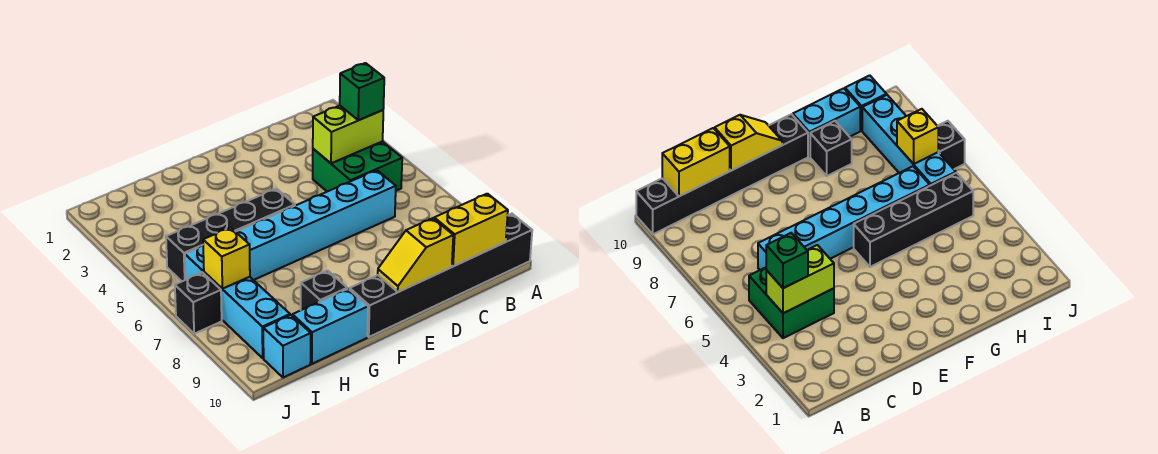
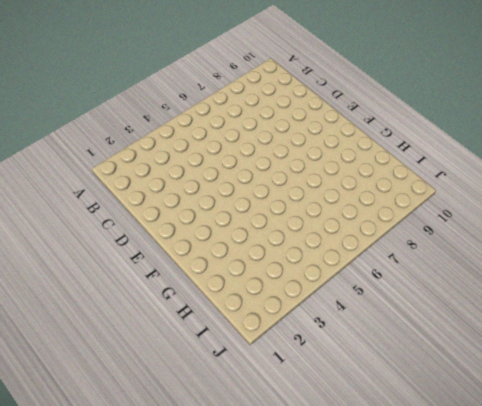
none -> black brick A10:F10 level 1
none -> green brick B4:C5 level 1
none -> cyan brick C6:H6 level 1

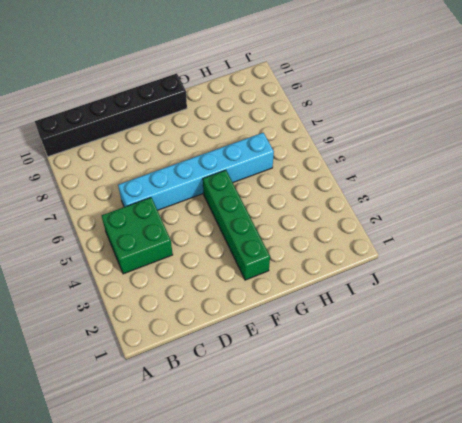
green brick F2:F5 level 1 -> black brick F5:I5 level 1
none -> black brick G9 level 1
none -> cyan brick G10:H10 level 1
none -> cyan brick I6:I9 level 1

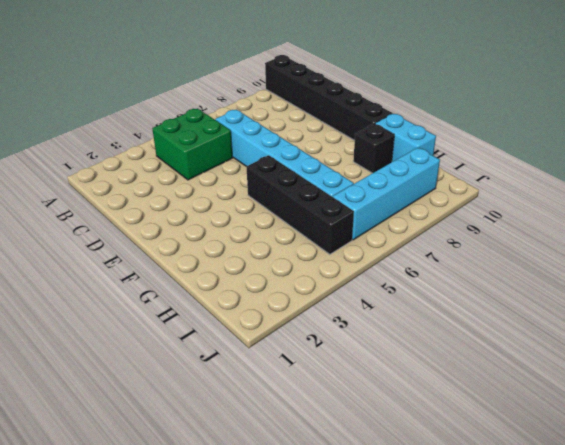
none -> cyan brick I10 level 1
none -> black brick J7 level 1
none -> lime brick B4:C4 level 2

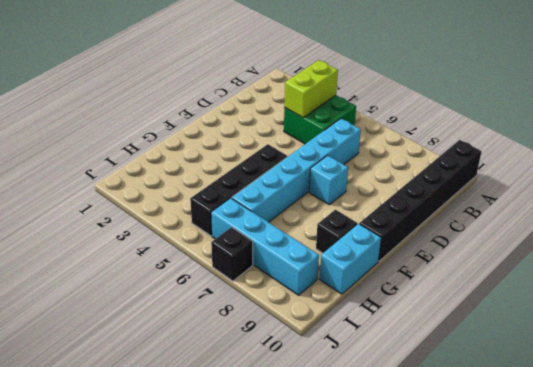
cyan brick E7 level 1 -> cyan brick I10 level 1
none -> yellow brick B10:C10 level 2
none -> yellow slope D10:E10 level 2 top D
none -> yellow brick I7 level 2

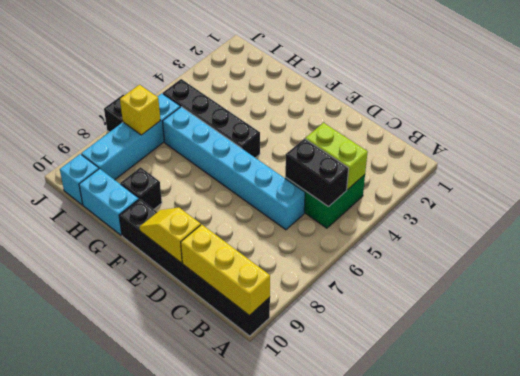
yellow brick A10:C10 level 2 -> yellow brick B10:C10 level 2
black brick B5:C5 level 2 -> none
none -> green brick B4 level 3

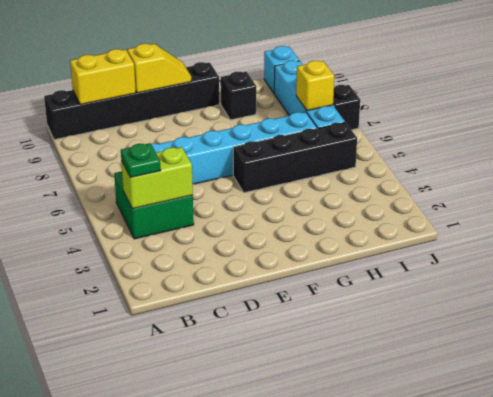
green plate B4 level 3 -> green brick B4 level 3
none -> cyan brick G10:H10 level 1

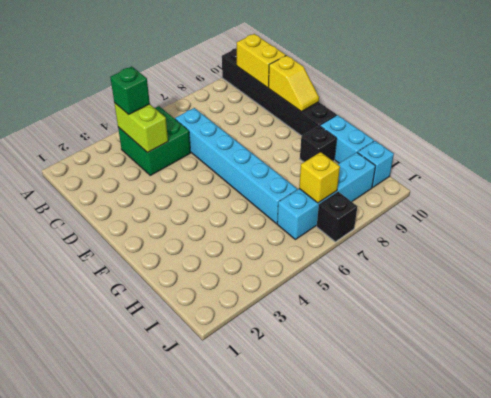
none -> black brick F5:I5 level 1

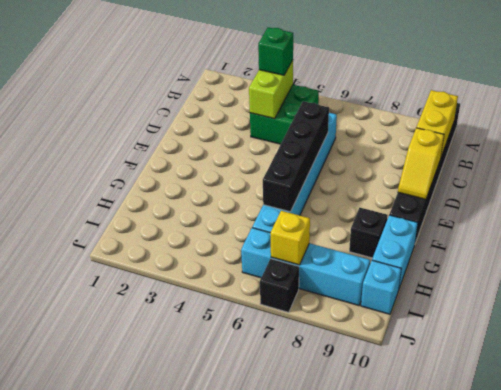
black brick D6:G6 level 2 -> black brick F5:I5 level 1

